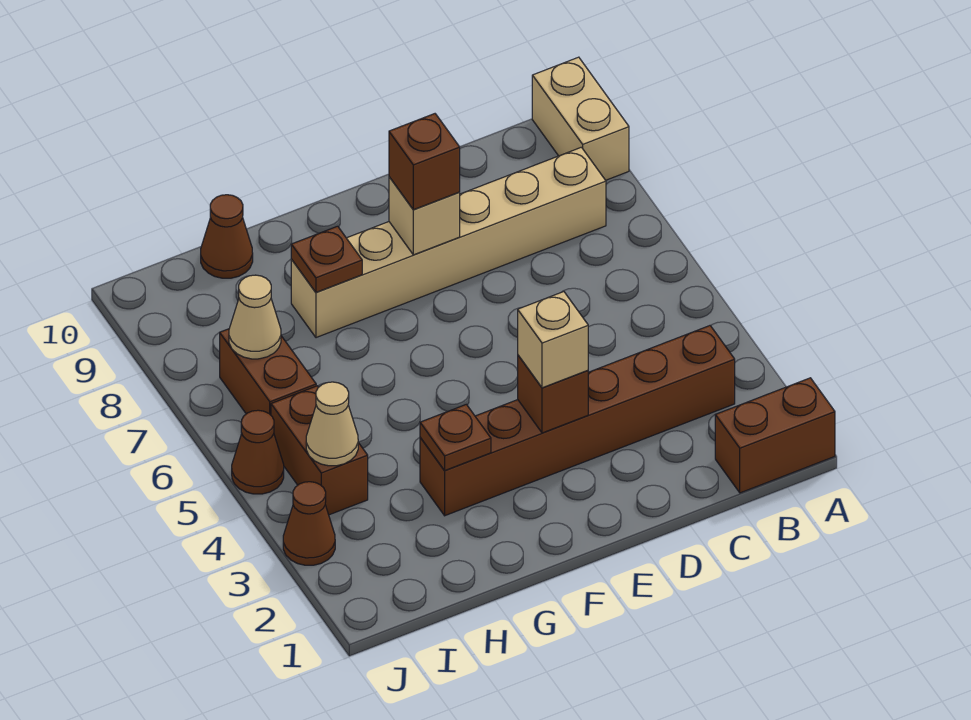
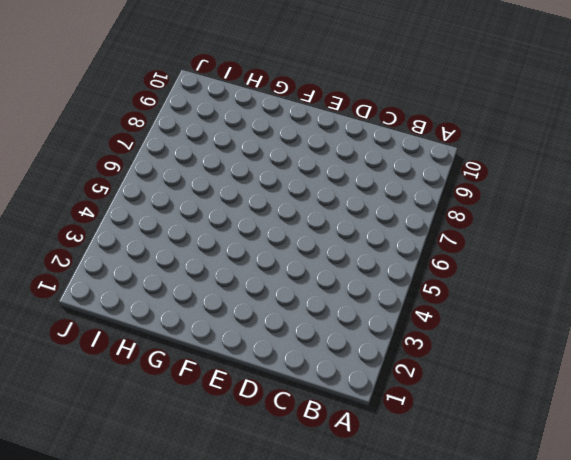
none -> brown brick A1:B1 level 1
none -> tan brick A9:A10 level 1
none -> brown brick B3:G3 level 1

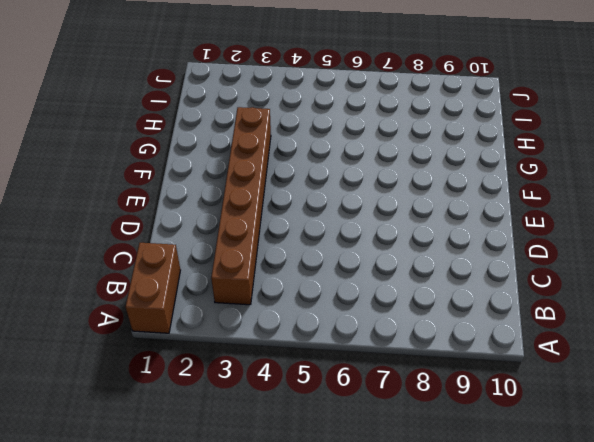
none -> tan brick A9:A10 level 1
none -> tan brick B8:G8 level 1
none -> brown cone H10 level 1

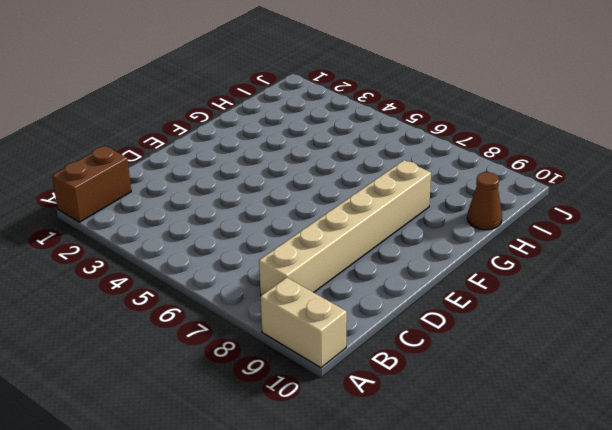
none -> brown brick B3:G3 level 1
none -> brown brick I4:I5 level 1
none -> brown brick I6:I7 level 1

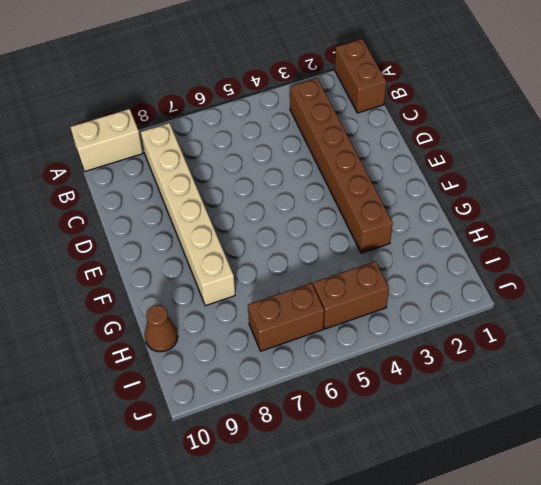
none -> brown cone J3 level 1
none -> brown cone J5 level 1
none -> brown brick E3 level 2

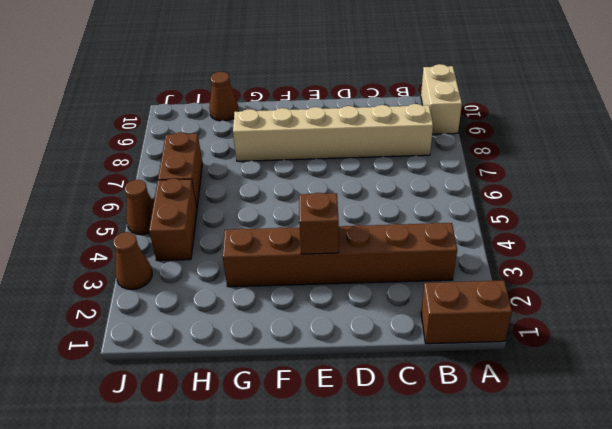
none -> tan brick E8 level 2
none -> brown plate G3 level 2
none -> brown plate G8 level 2

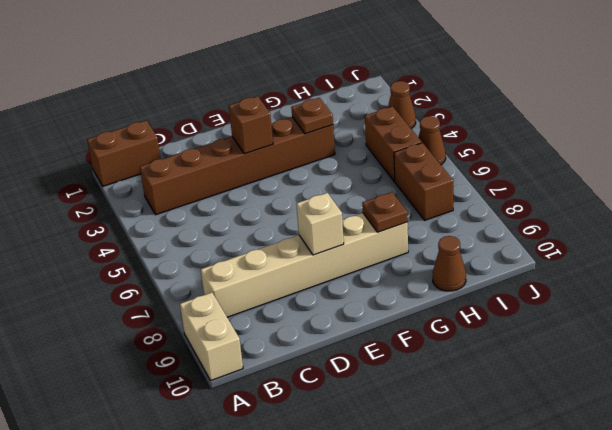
none -> tan cone I4 level 2
none -> tan cone I7 level 2
none -> tan brick E3 level 3

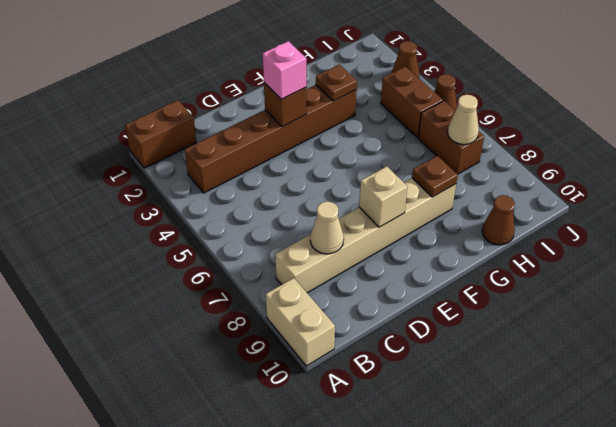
tan cone C8 level 2 -> tan cone I4 level 2
pink brick E3 level 3 -> tan brick E3 level 3
none -> brown brick E8 level 3

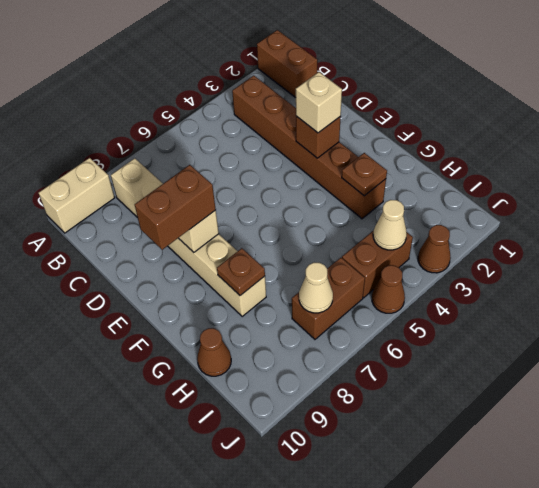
brown brick E8:E9 level 3 -> brown brick E8 level 3

